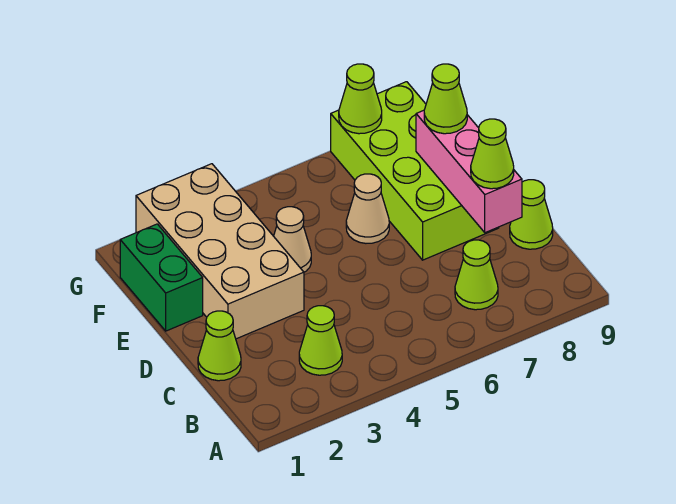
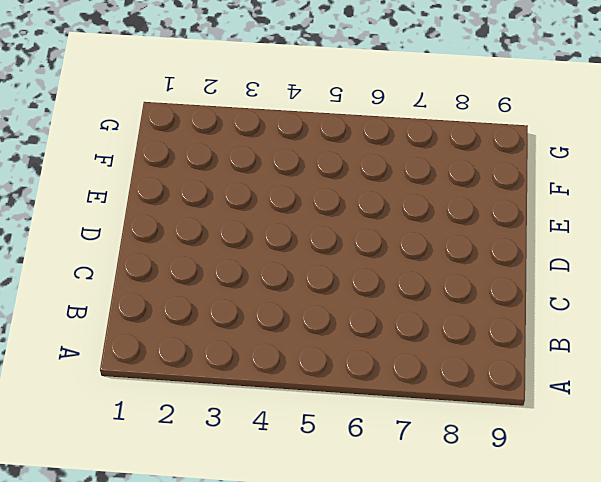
none -> lime cone B3 level 1
none -> lime cone B7 level 1
none -> lime cone C1 level 1

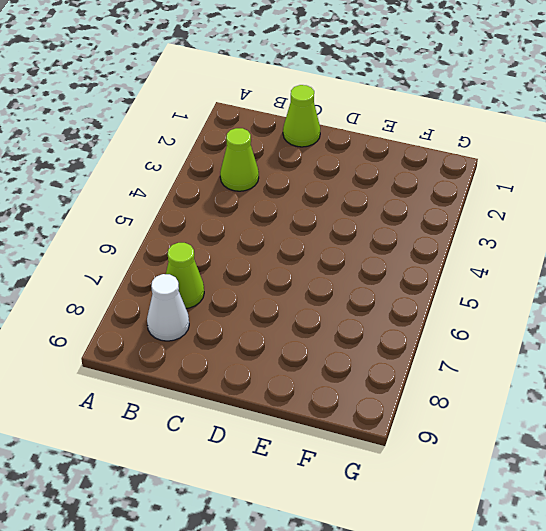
white cone B8 level 1 -> none
none -> lime cone C9 level 1
none -> tan brick D2:G3 level 1
none -> lime brick D7:G8 level 1

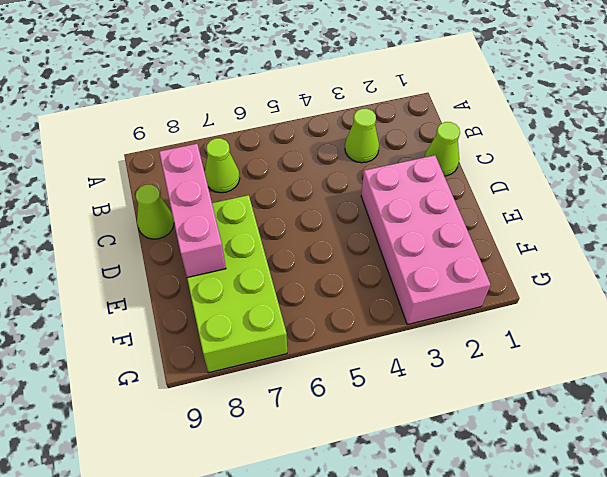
pink brick D2:G3 level 1 -> tan brick D2:G3 level 1
none -> green brick E1:F1 level 1
none -> tan cone E4 level 1
none -> tan cone E6 level 1

